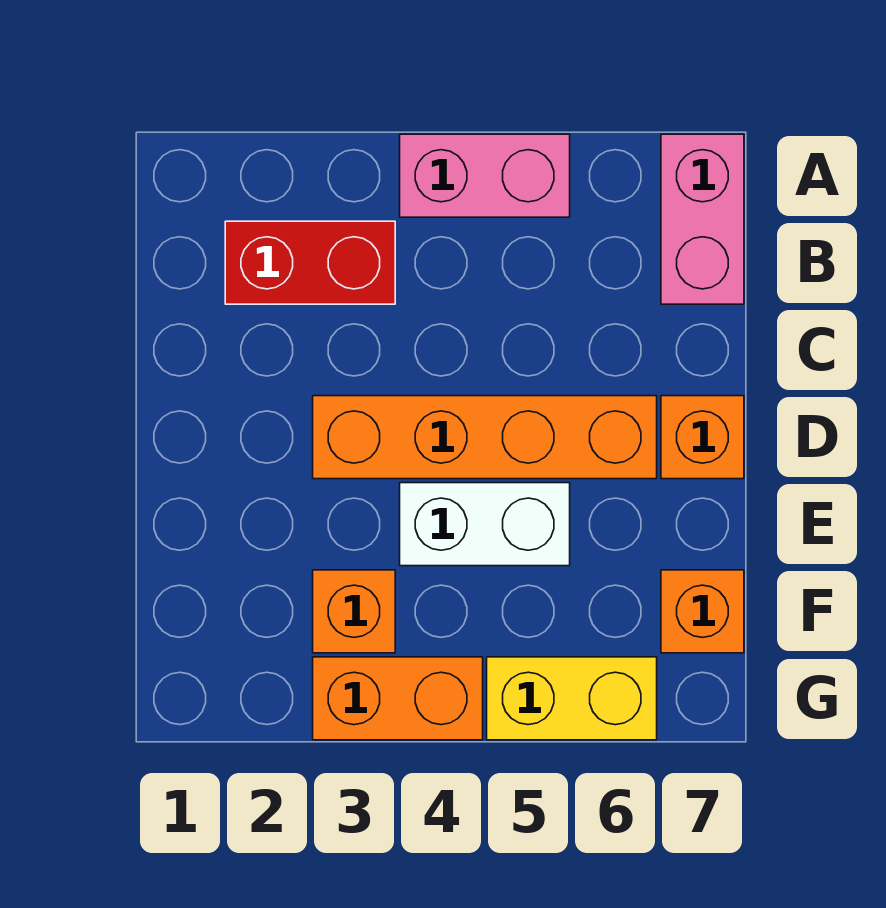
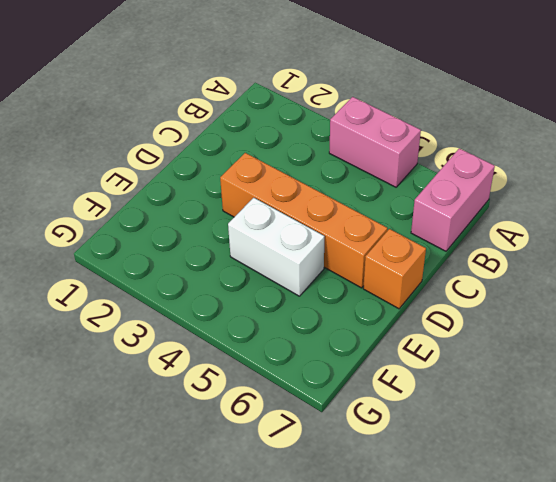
none -> red brick B2:B3 level 1
none -> orange brick F3 level 1

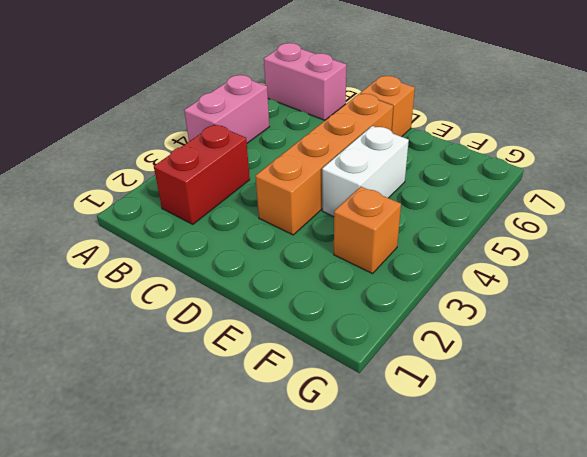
none -> orange brick F7 level 1
none -> orange brick G3:G4 level 1

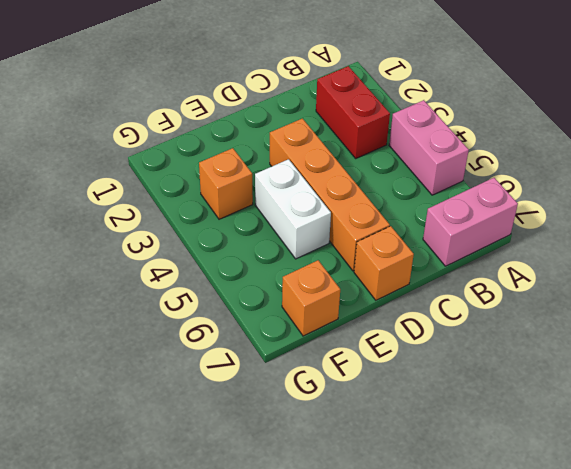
none -> orange brick G3:G4 level 1
none -> yellow brick G5:G6 level 1

